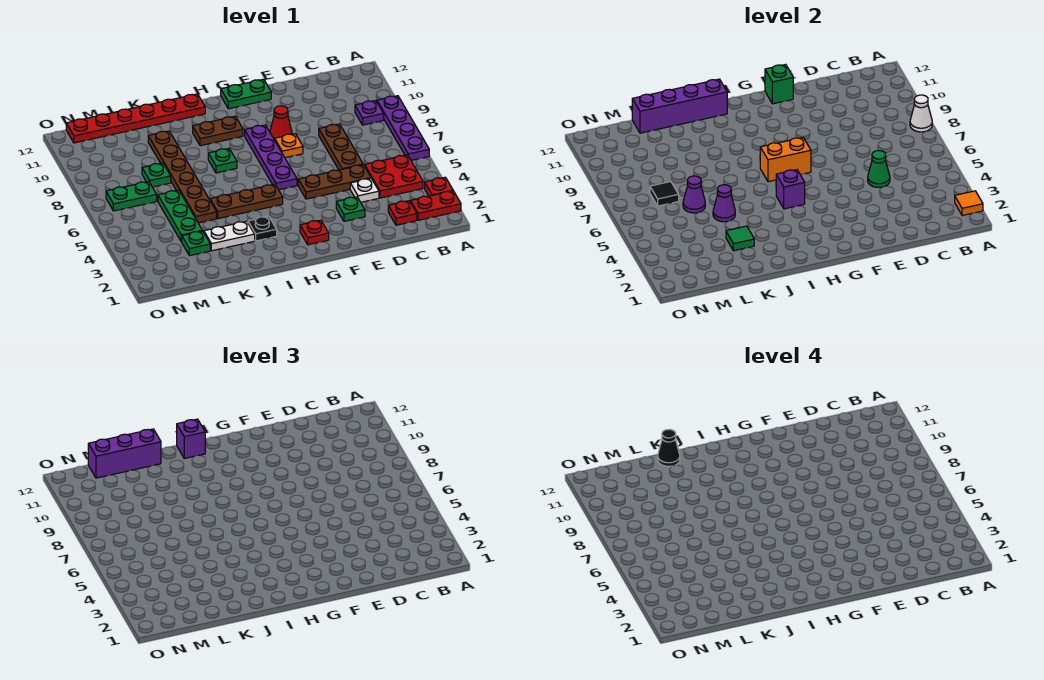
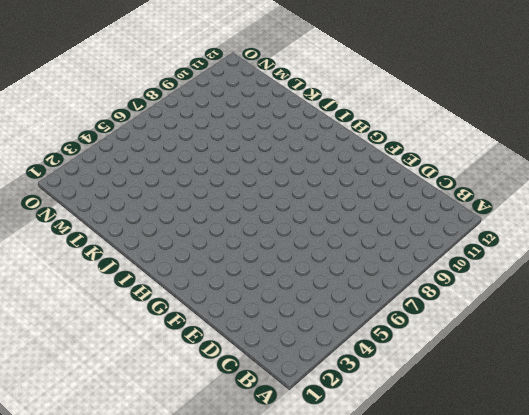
none -> red plate A2:B2 level 1
none -> red plate A3 level 1
none -> purple plate A6:A9 level 1
none -> red plate B4:C5 level 1

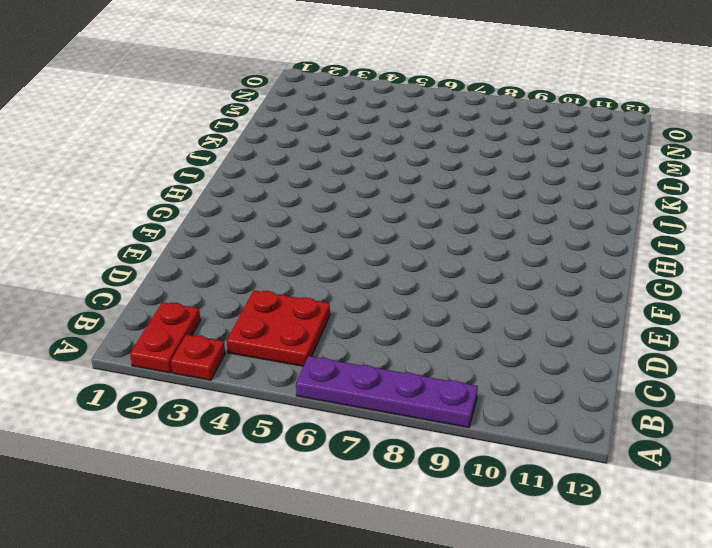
none -> purple plate B9 level 1
none -> red plate C2 level 1
none -> white plate D4 level 1
none -> brown plate D5:F5 level 1

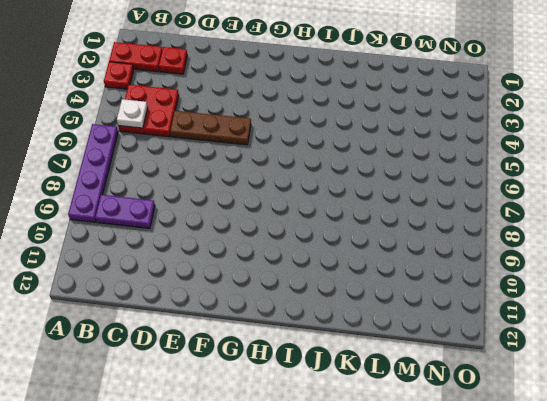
white plate B5 level 2 -> white plate D4 level 1
purple plate B9:C9 level 1 -> purple plate B9 level 1
none -> brown plate D6:D8 level 1
none -> green plate E3 level 1
none -> orange plate F8 level 1
none -> red cone F9 level 1

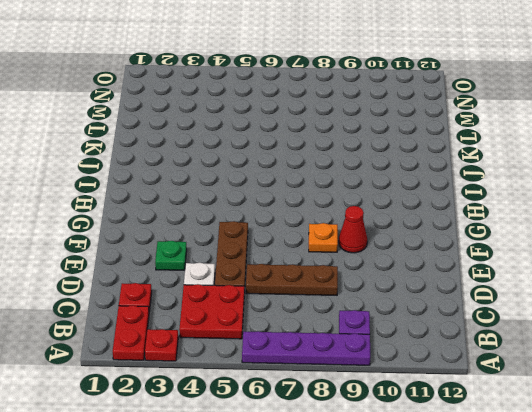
none -> green plate F12:G12 level 1
none -> red plate G2 level 1
none -> purple plate G6:G9 level 1
none -> brown plate H5:J5 level 1

